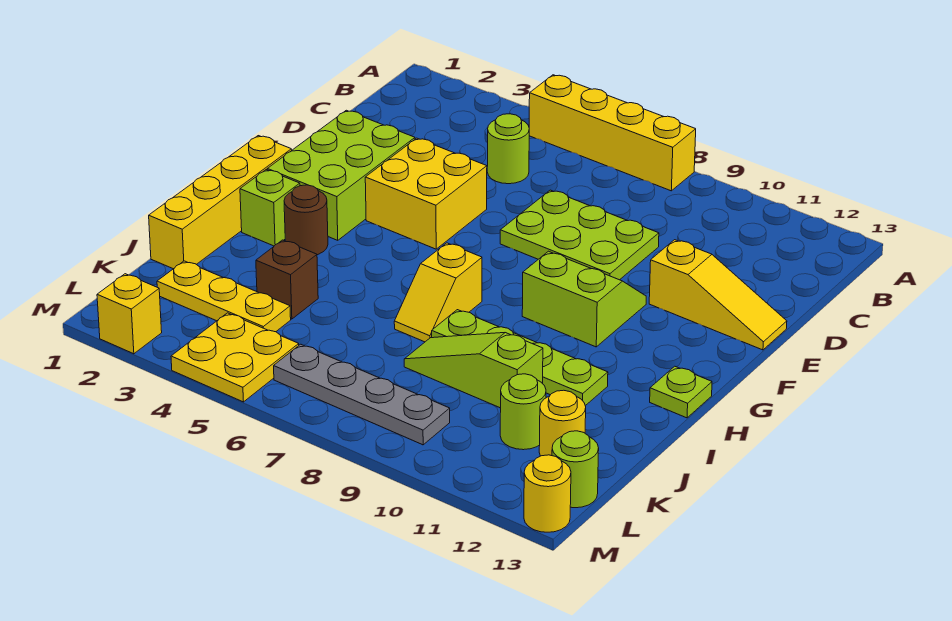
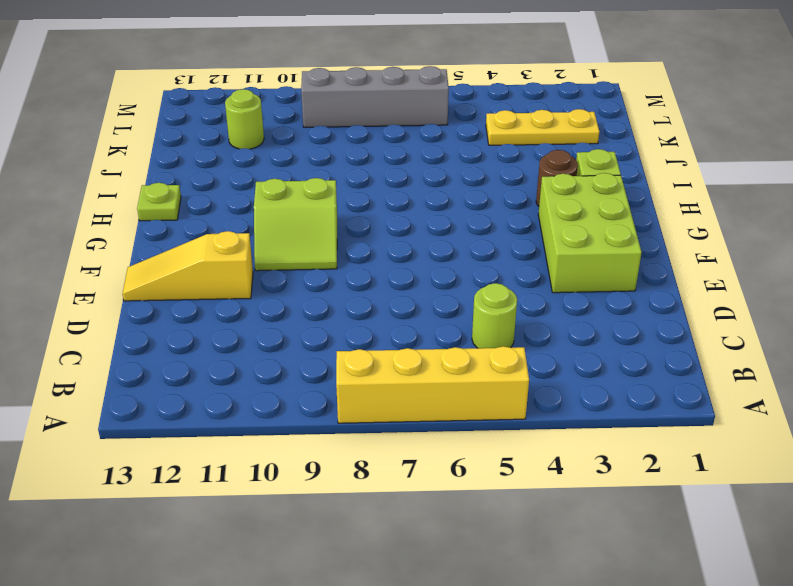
grey brick L6:L9 level 1 -> grey plate L6:L9 level 1
none -> lime plate D7:E9 level 1
none -> yellow brick E4:F5 level 1
none -> yellow brick G1:J1 level 1

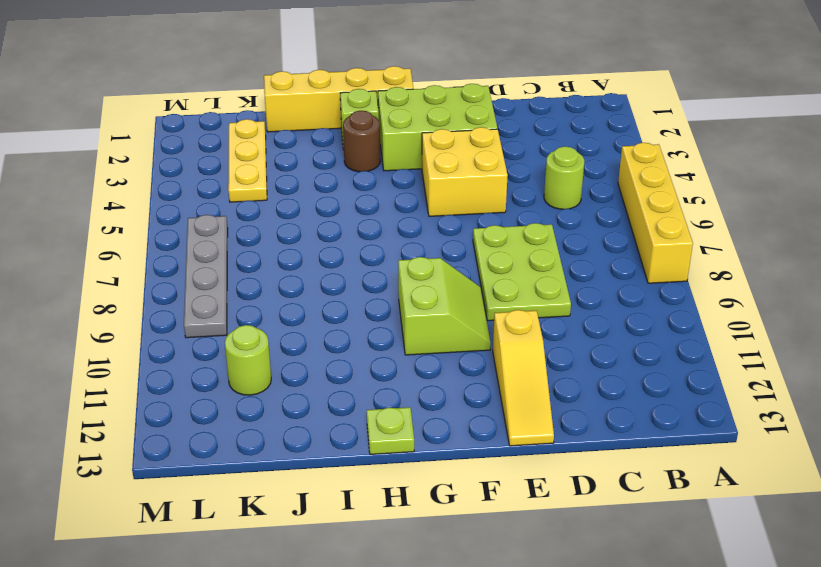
none -> yellow slope H7:I7 level 1 top H
none -> lime plate I8:I11 level 1
none -> brown brick J4 level 1

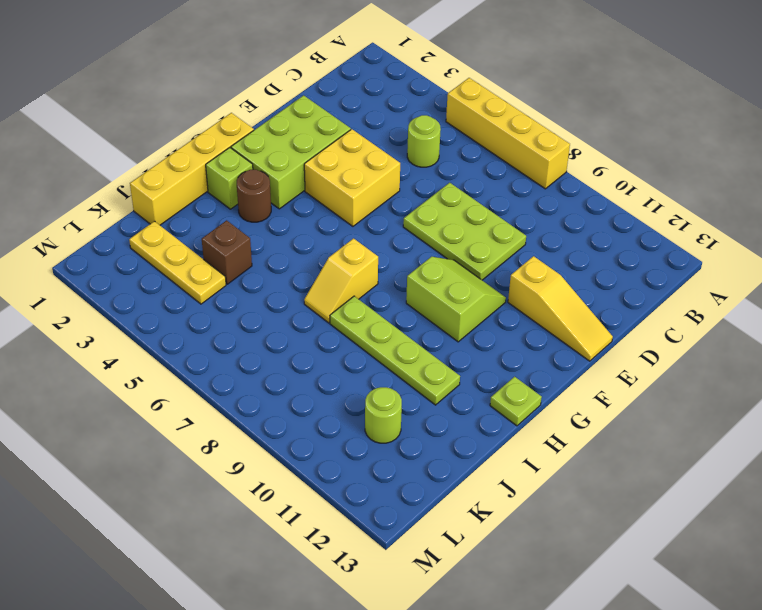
none -> lime slope J8:J10 level 1 top 10
none -> yellow round brick K12 level 1
none -> yellow plate L4:M5 level 1

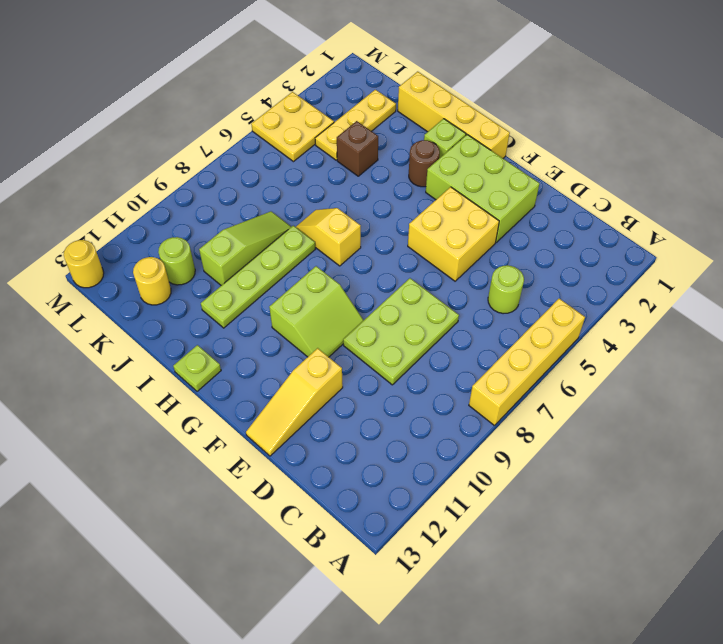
none -> grey plate L6:L9 level 1
none -> lime round brick L13 level 1
none -> yellow brick M2 level 1

